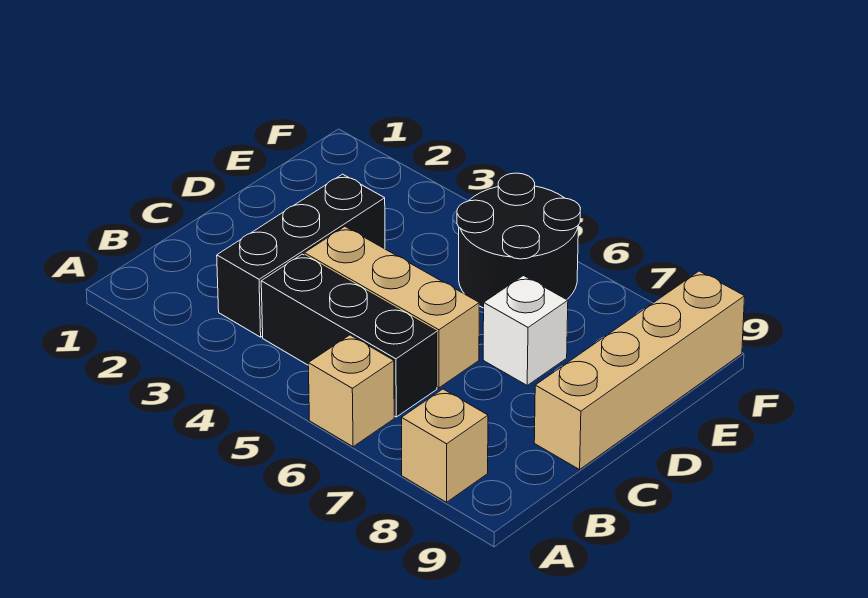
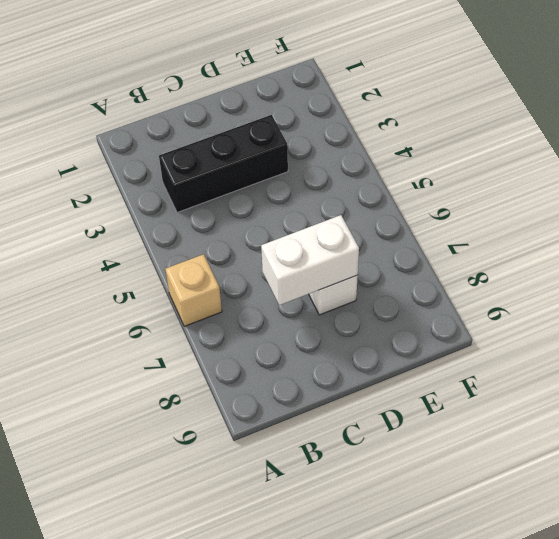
white brick C7:D7 level 2 -> none
none -> tan brick A8 level 1
none -> black brick B4:B6 level 1

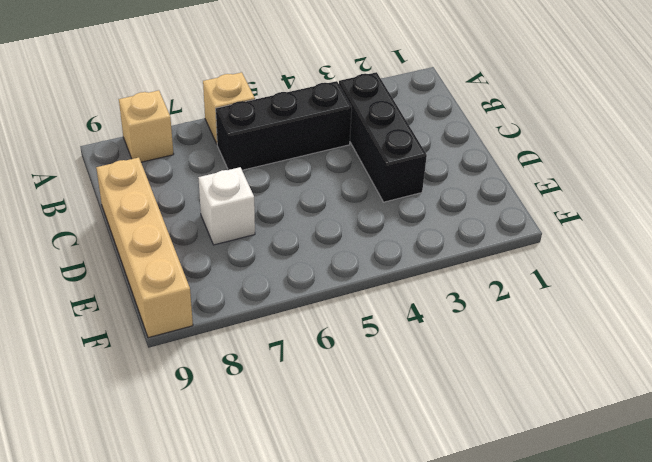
none -> tan brick C4:C6 level 1
none -> black round brick E5:F6 level 1

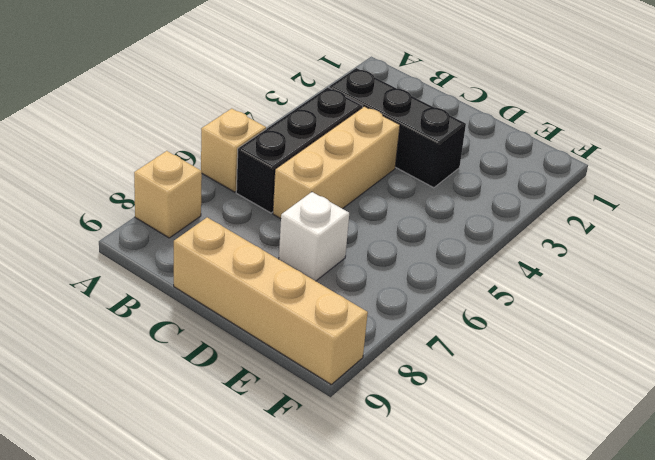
none -> black round brick E5:F6 level 1

